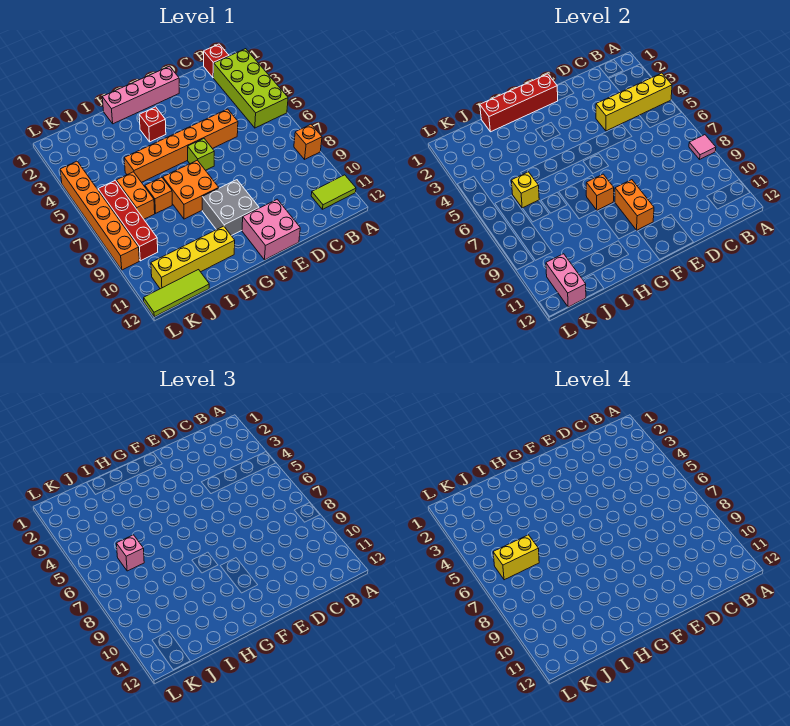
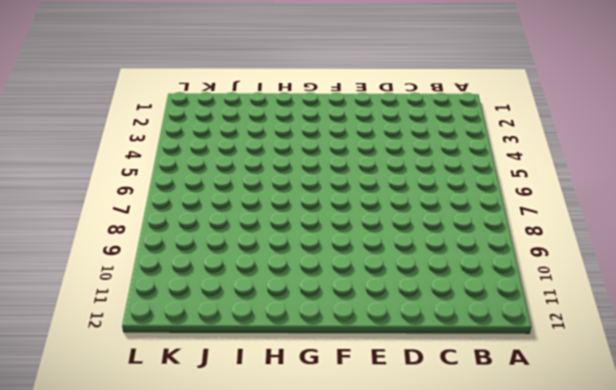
none -> lime brick A2:B5 level 1
none -> orange brick A8 level 1
none -> lime tile A11:B11 level 1

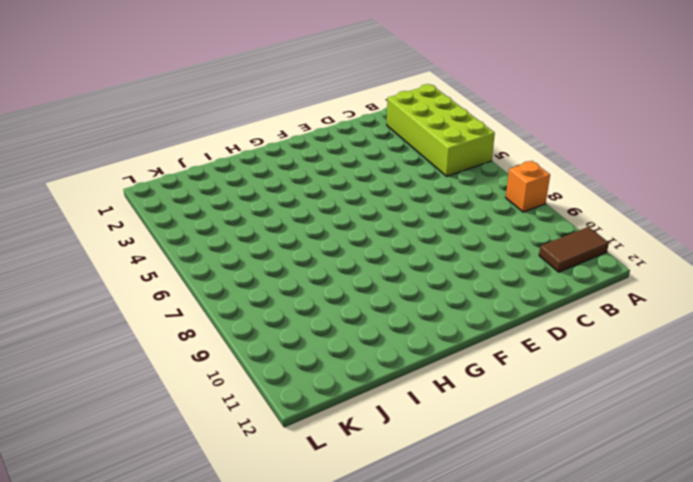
brown tile A11:B11 level 1 -> lime tile A11:B11 level 1
none -> red brick B1 level 1
none -> orange brick D5:I5 level 1
none -> pink brick E1:H1 level 1

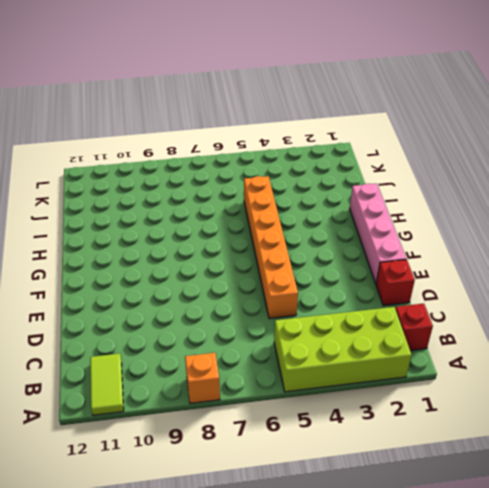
red brick D1 level 1 -> red brick G3 level 1
none -> pink brick E11:F12 level 1
none -> lime brick F6 level 1
none -> grey brick F9:G10 level 1

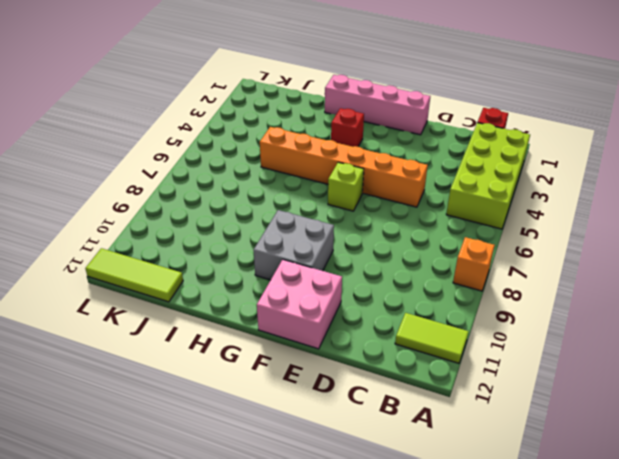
none -> orange brick G7:H8 level 1
none -> yellow brick H11:K11 level 1
none -> orange brick I7 level 1

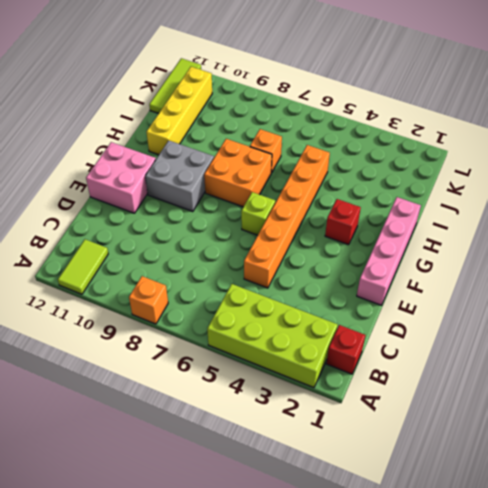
none -> orange brick J6:J7 level 1
none -> red brick K6:K9 level 1
none -> orange brick L4:L9 level 1

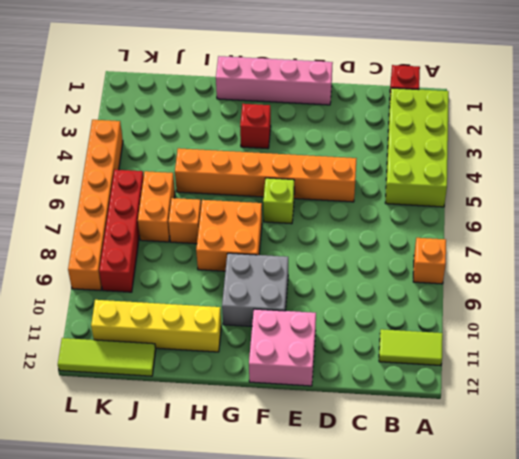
none -> yellow brick A4:D4 level 2
none -> pink tile A8 level 2
none -> red brick F1:I1 level 2

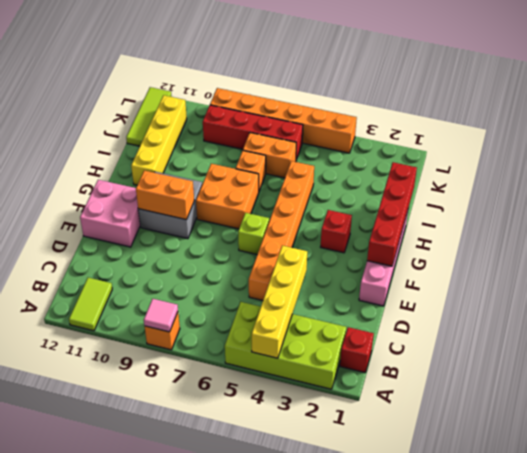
none -> orange brick G8 level 2
none -> yellow brick J6 level 2
none -> pink brick K11:K12 level 2

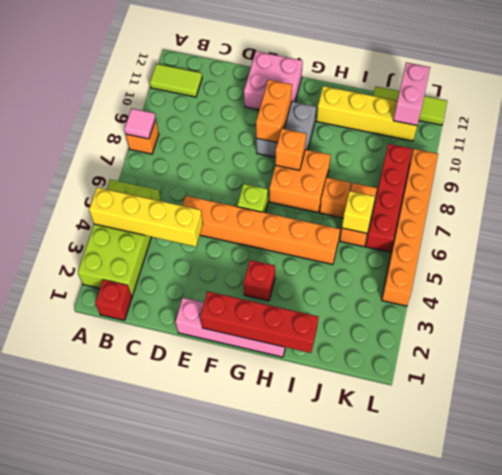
none -> pink brick J6 level 3
none -> yellow brick J6:K6 level 4

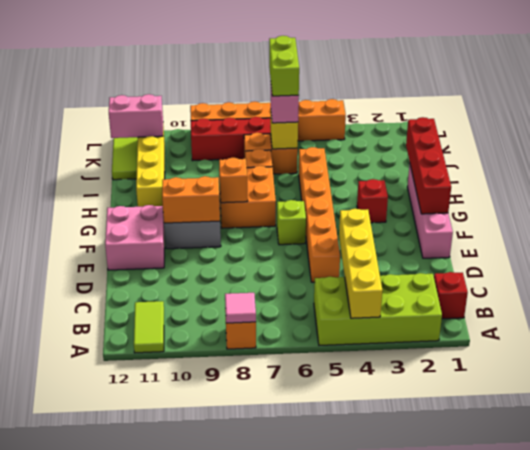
lime brick J6:K6 level 4 -> yellow brick J6:K6 level 4

